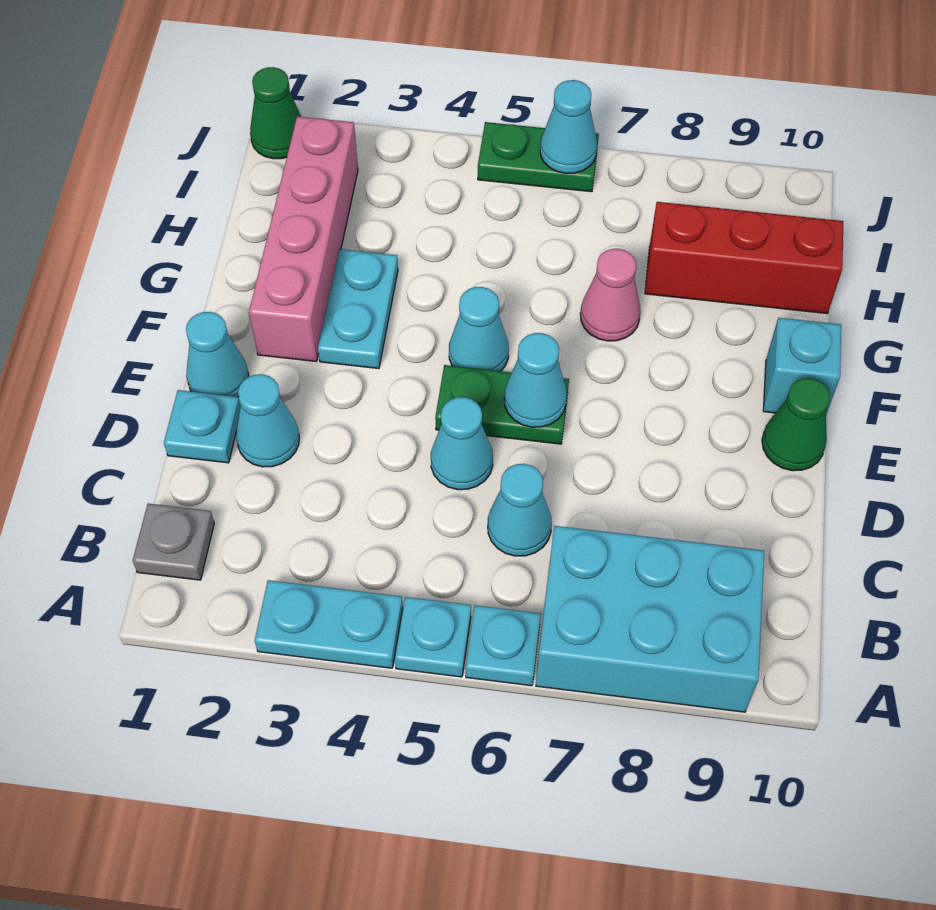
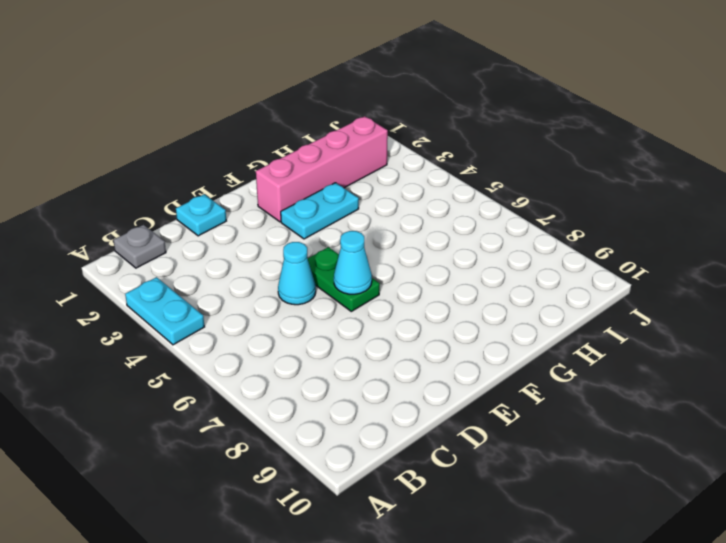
none -> cyan plate A5 level 1
none -> cyan plate A6 level 1
none -> cyan brick A7:B9 level 1

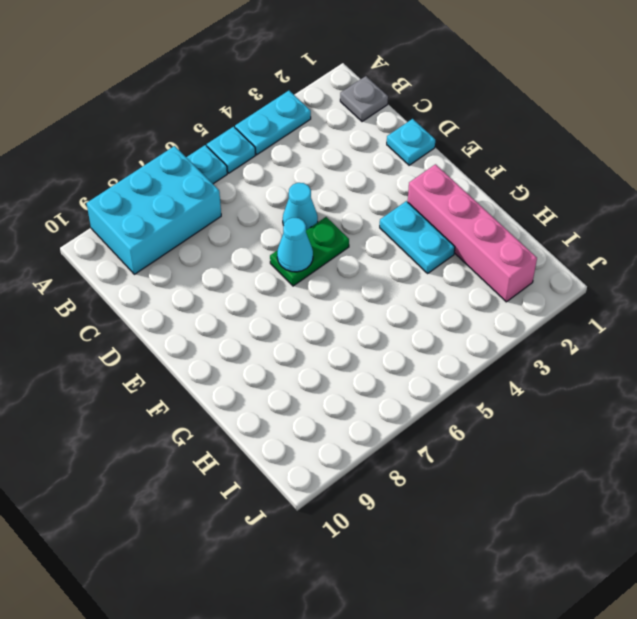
none -> cyan cone C6 level 1
none -> cyan cone D2 level 1
none -> cyan cone E1 level 1

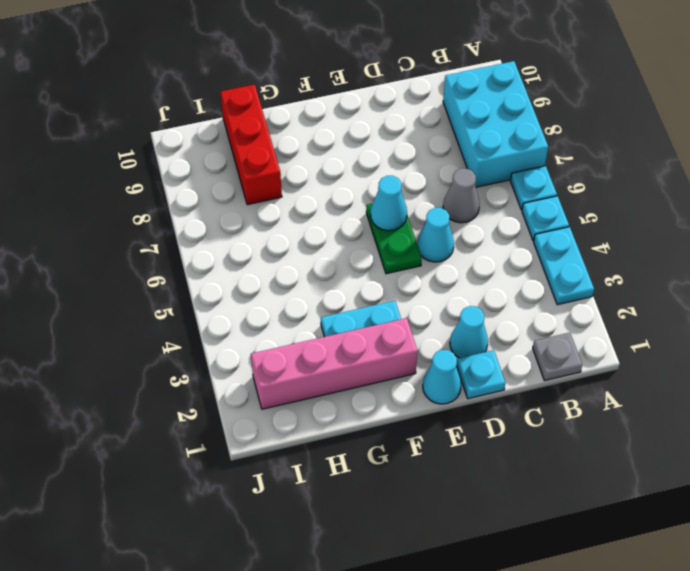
grey cone C6 level 1 -> cyan cone C6 level 1
none -> green cone E10 level 1
none -> cyan cone F5 level 1
none -> cyan brick F10 level 1

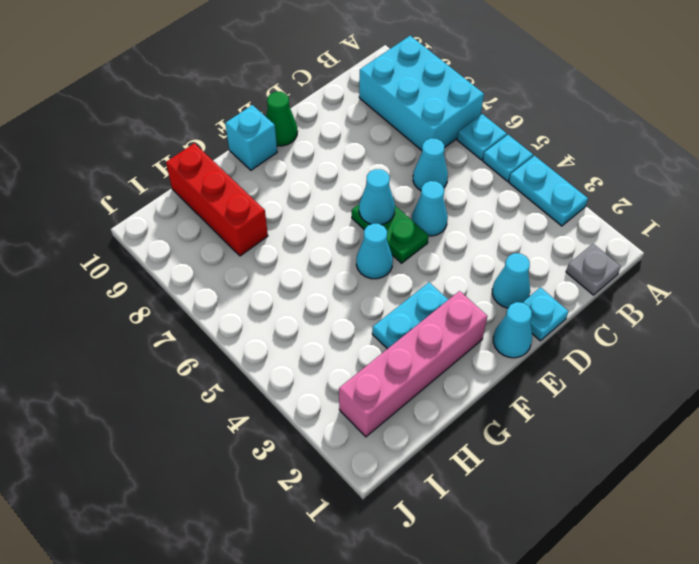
none -> pink cone G7 level 1
none -> green cone J1 level 1
none -> green plate J5:J6 level 1

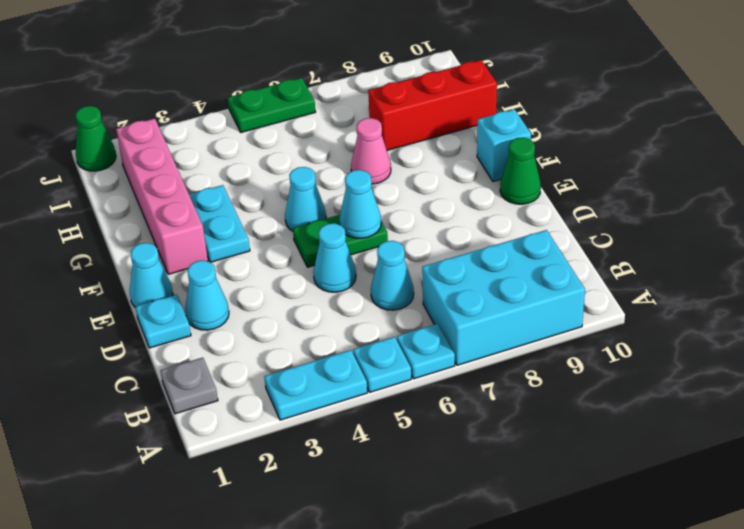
none -> cyan cone J6 level 2

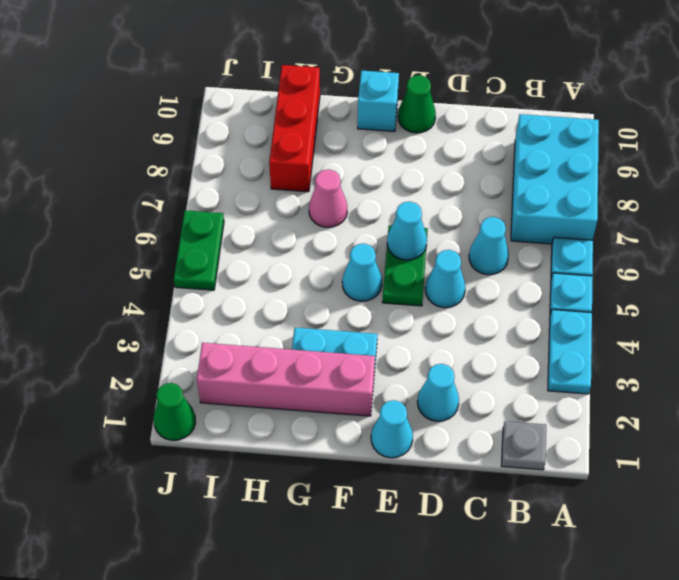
none -> cyan plate D1 level 1
none -> cyan cone J6 level 2

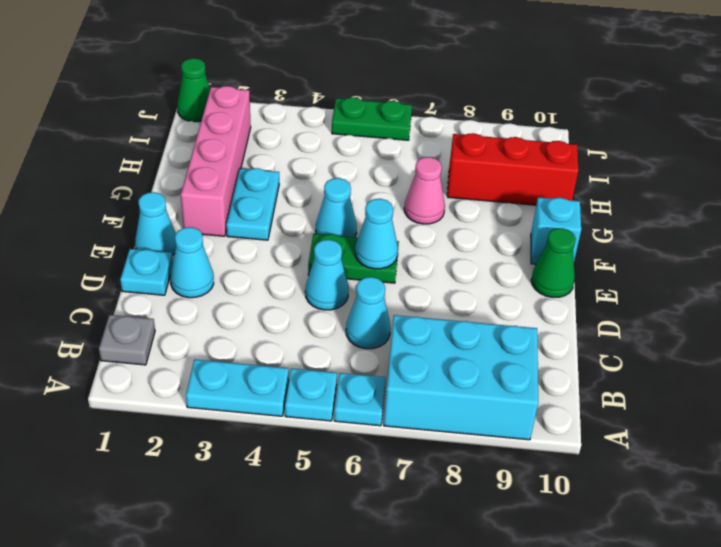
none -> cyan cone J6 level 2

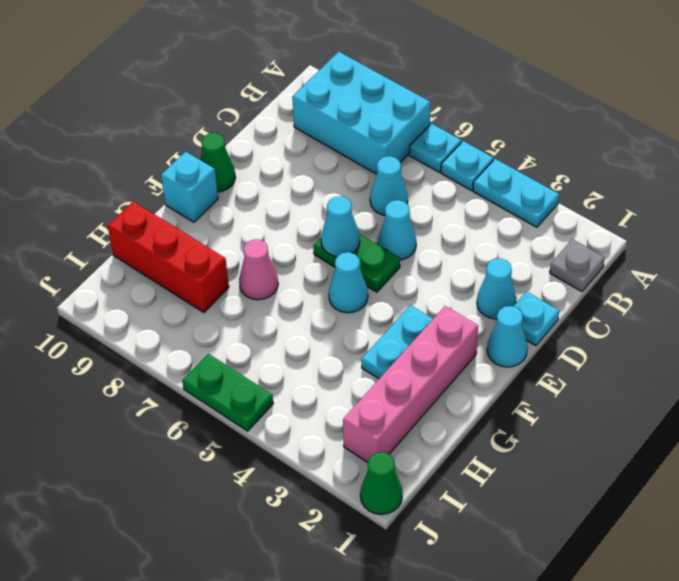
none -> cyan cone J6 level 2

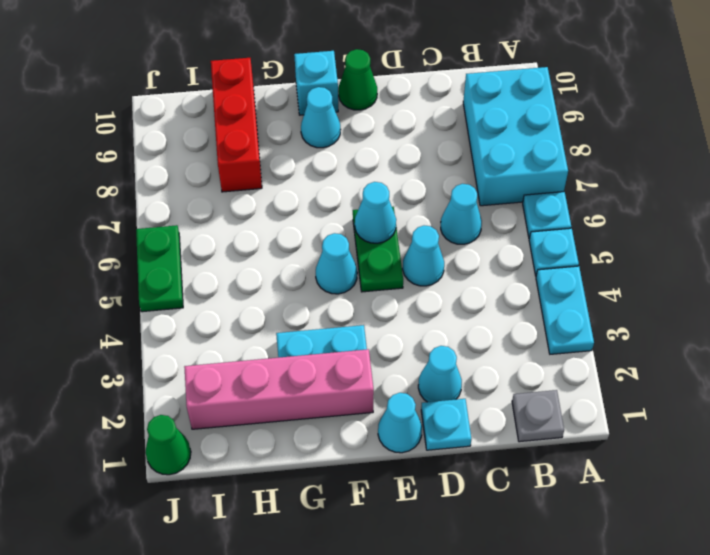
cyan cone F9 level 1 -> cyan cone J6 level 2
none -> pink cone G7 level 1

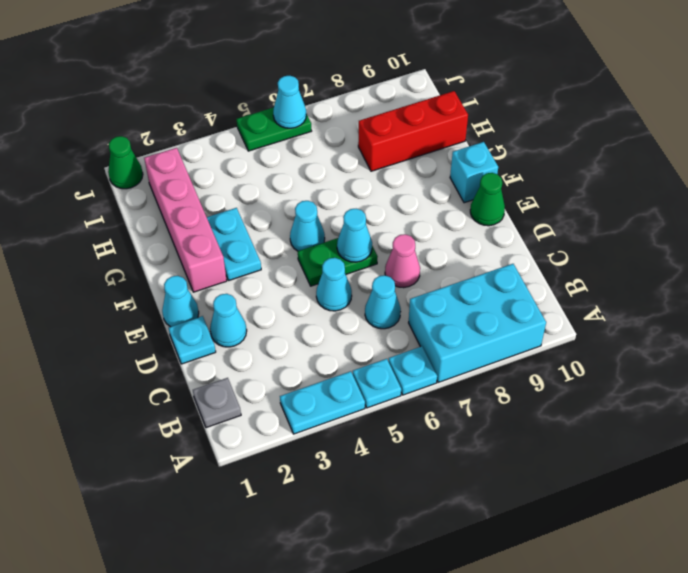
pink cone D7 level 1 -> pink cone G7 level 1

